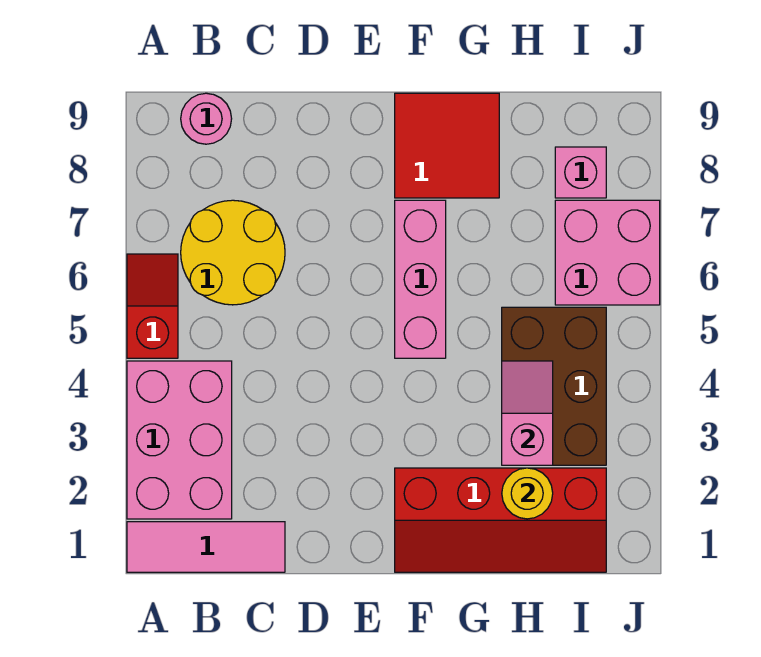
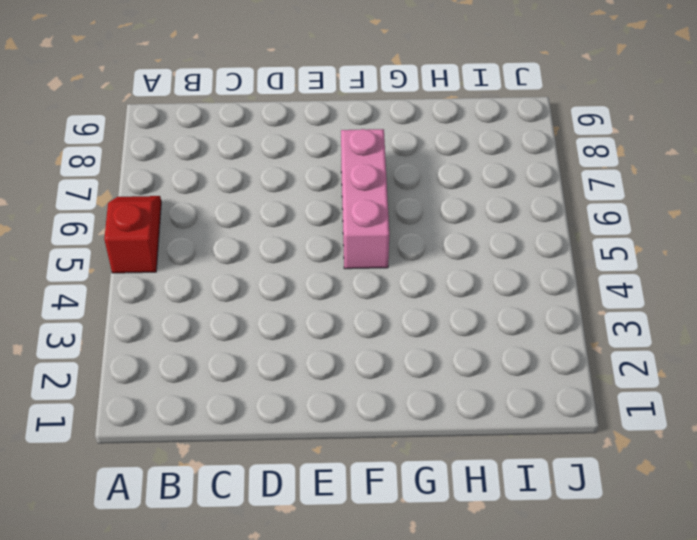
none -> pink tile A1:C1 level 1
none -> pink brick A2:B4 level 1
none -> yellow round brick B6:C7 level 1

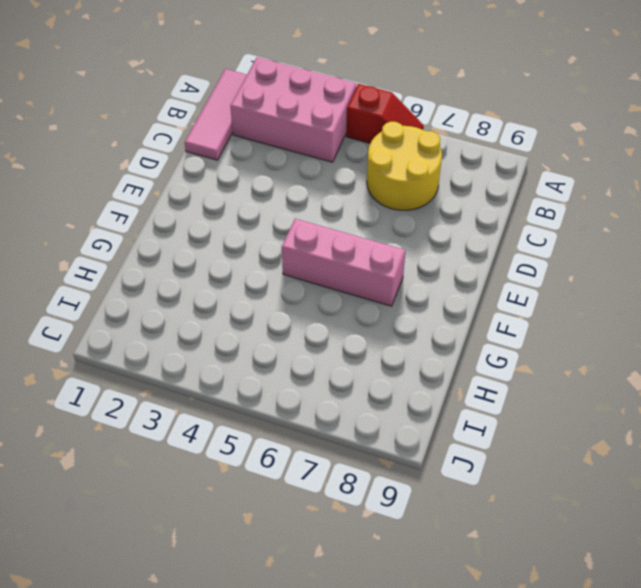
none -> pink round brick B9 level 1
none -> red slope F1:I2 level 1 top 2
none -> red tile F8:G9 level 1

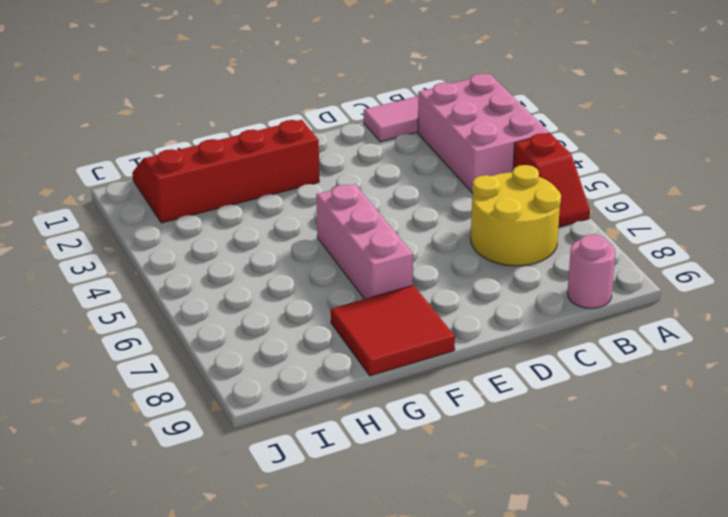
none -> brown brick H3:I5 level 1
none -> pink brick I6:J7 level 1
none -> pink brick I8 level 1

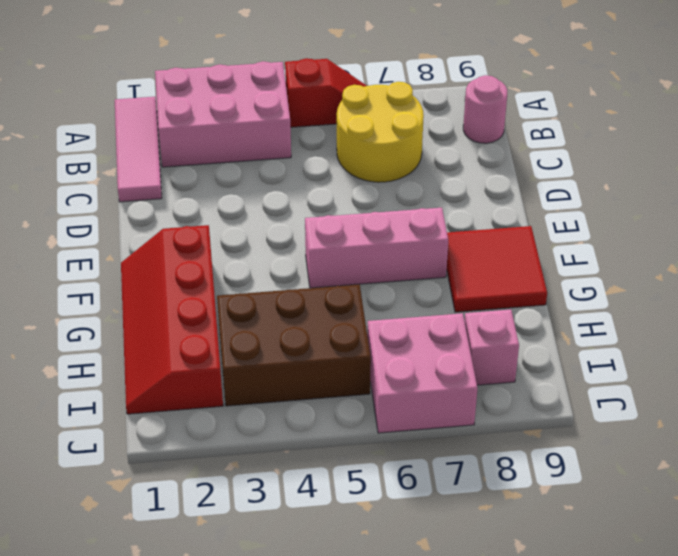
none -> yellow round brick H2 level 2
none -> pink slope H3:H4 level 2 top 3

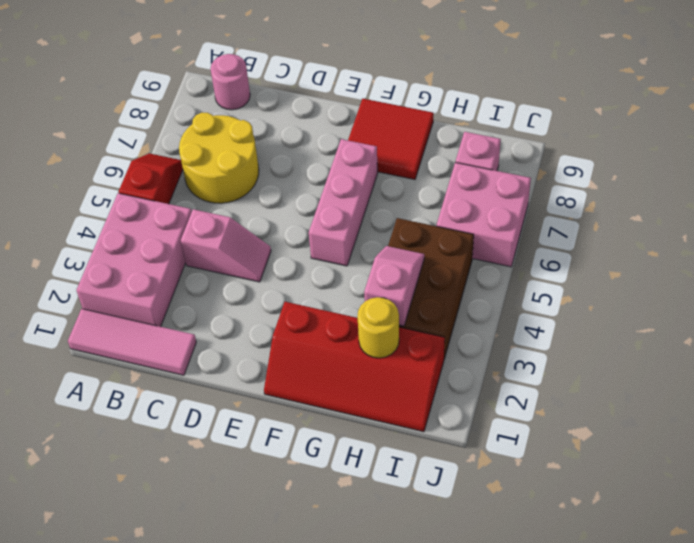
pink slope C4:D4 level 1 top C -> none

